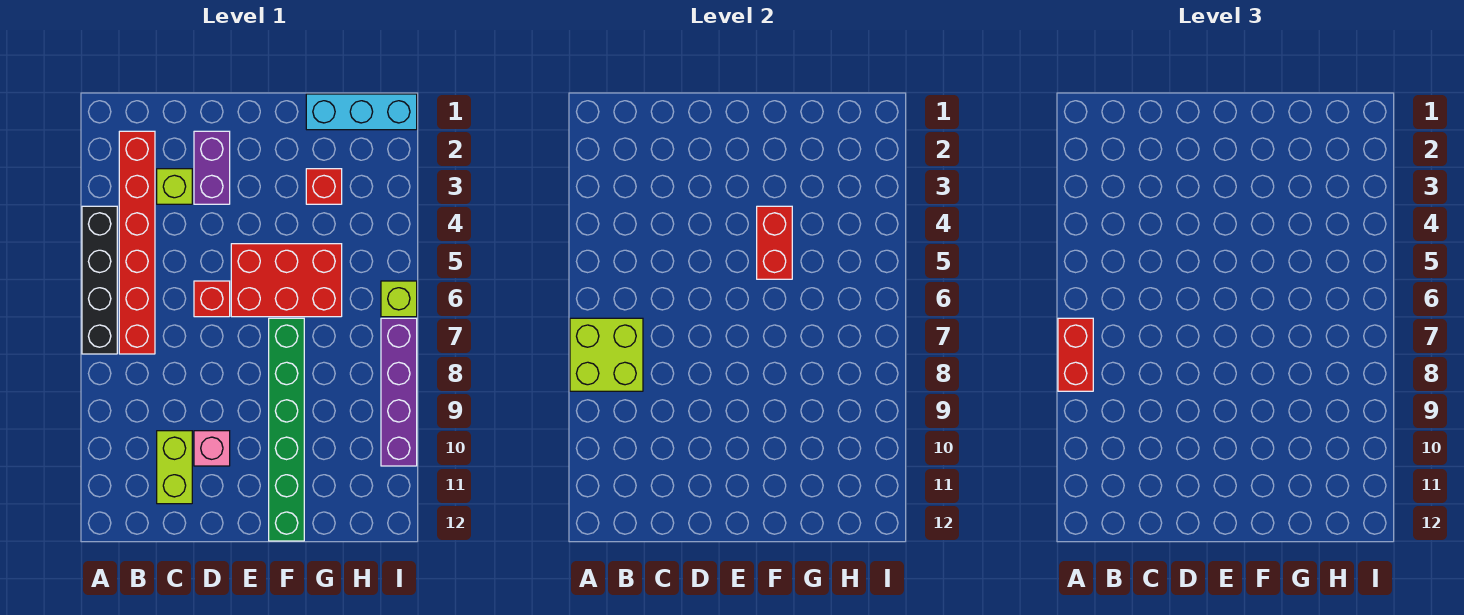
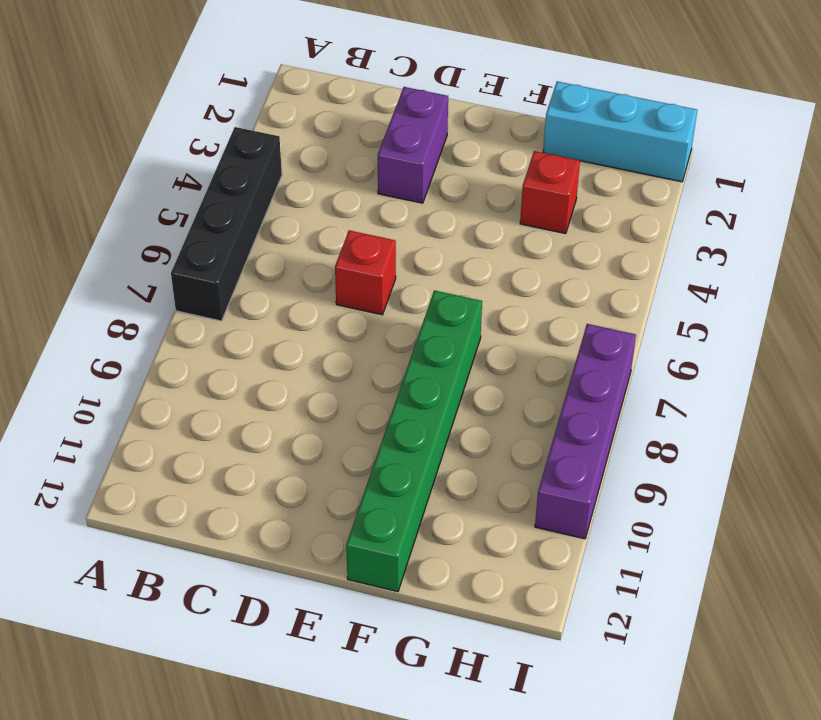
none -> red brick B2:B7 level 1
none -> lime brick C3 level 1
none -> lime brick C10:C11 level 1

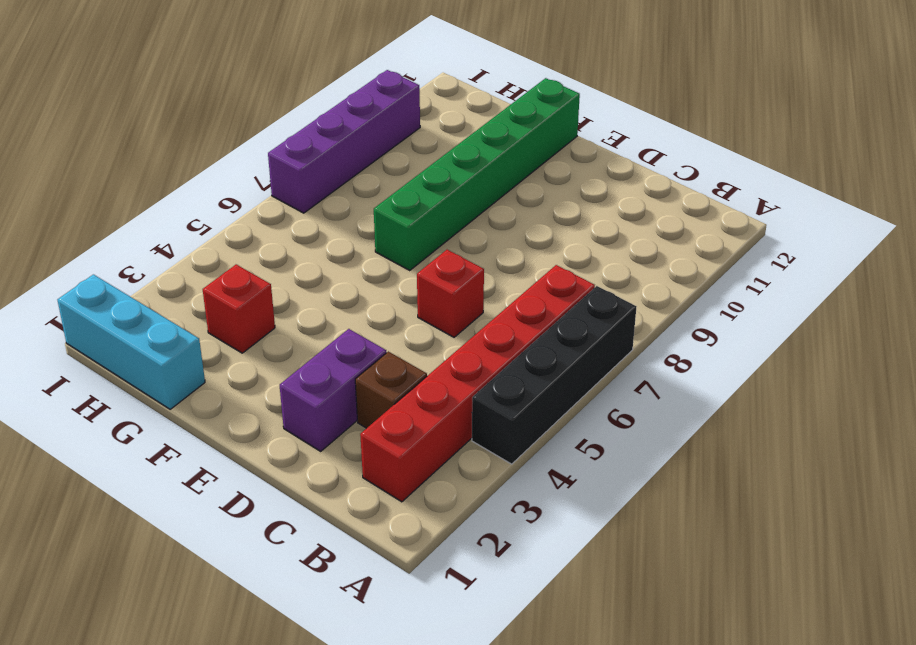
brown brick C3 level 1 -> lime brick C3 level 1
none -> lime brick C10:C11 level 1
none -> pink brick D10 level 1
none -> red brick E5:G6 level 1

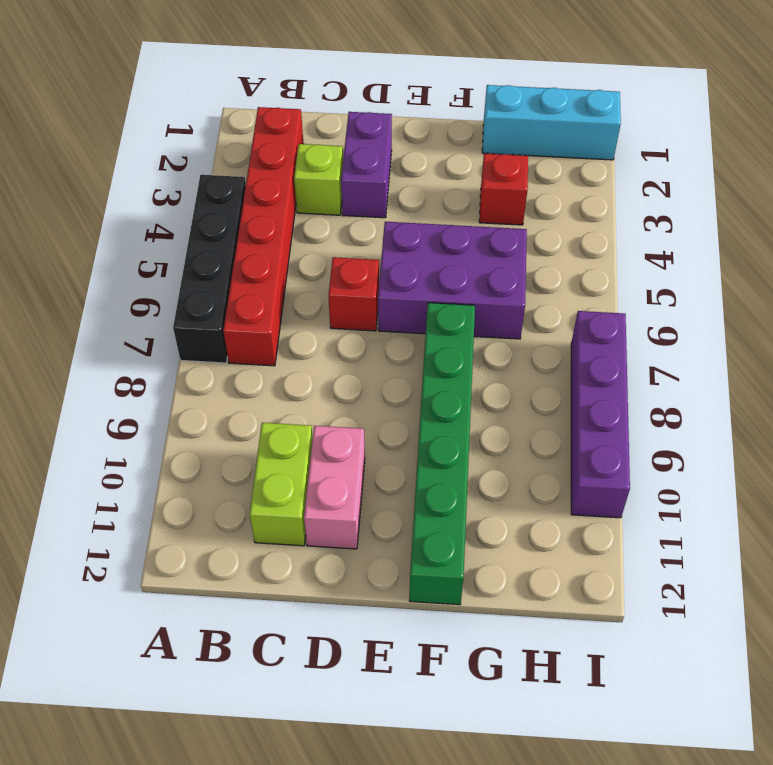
pink brick D10:D11 level 1 -> pink brick D10 level 1
purple brick E5:G6 level 1 -> red brick E5:G6 level 1
none -> lime brick I6 level 1
none -> lime brick A7:B8 level 2
none -> red brick F4:F5 level 2

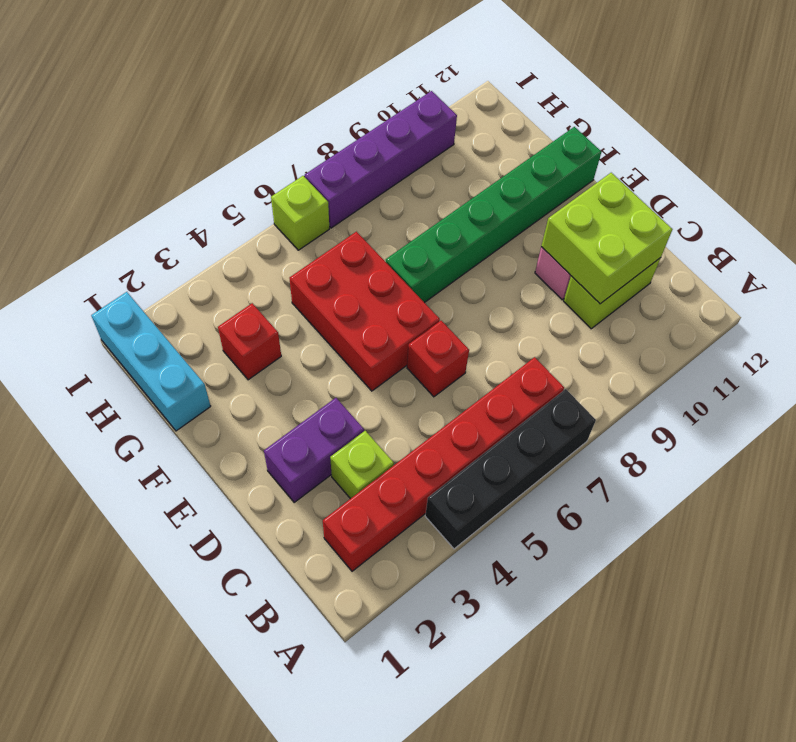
lime brick C10:D11 level 2 -> lime brick A7:B8 level 2
none -> red brick F4:F5 level 2
none -> red brick A7:A8 level 3

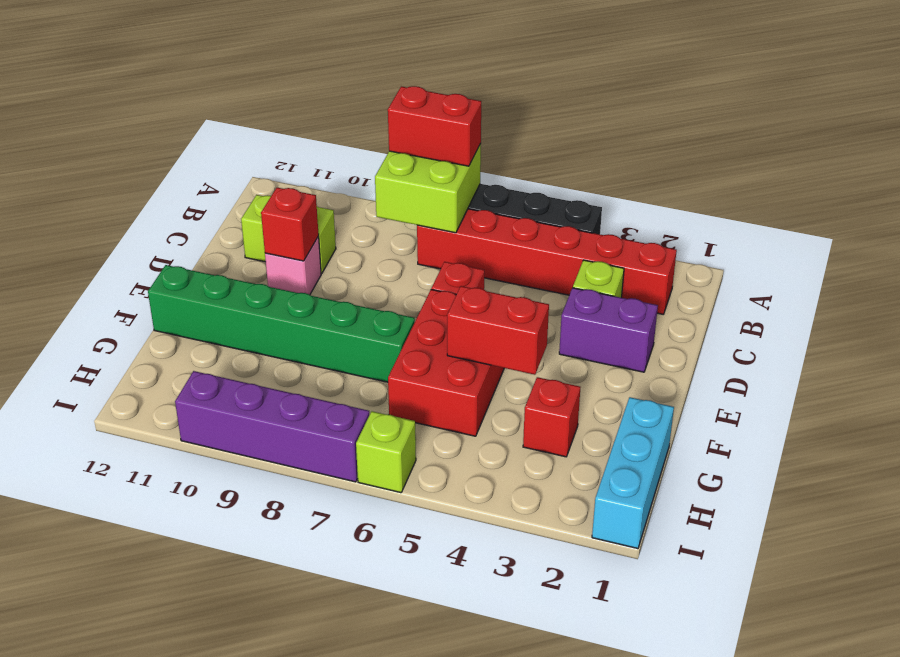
red brick D10 level 2 -> none

